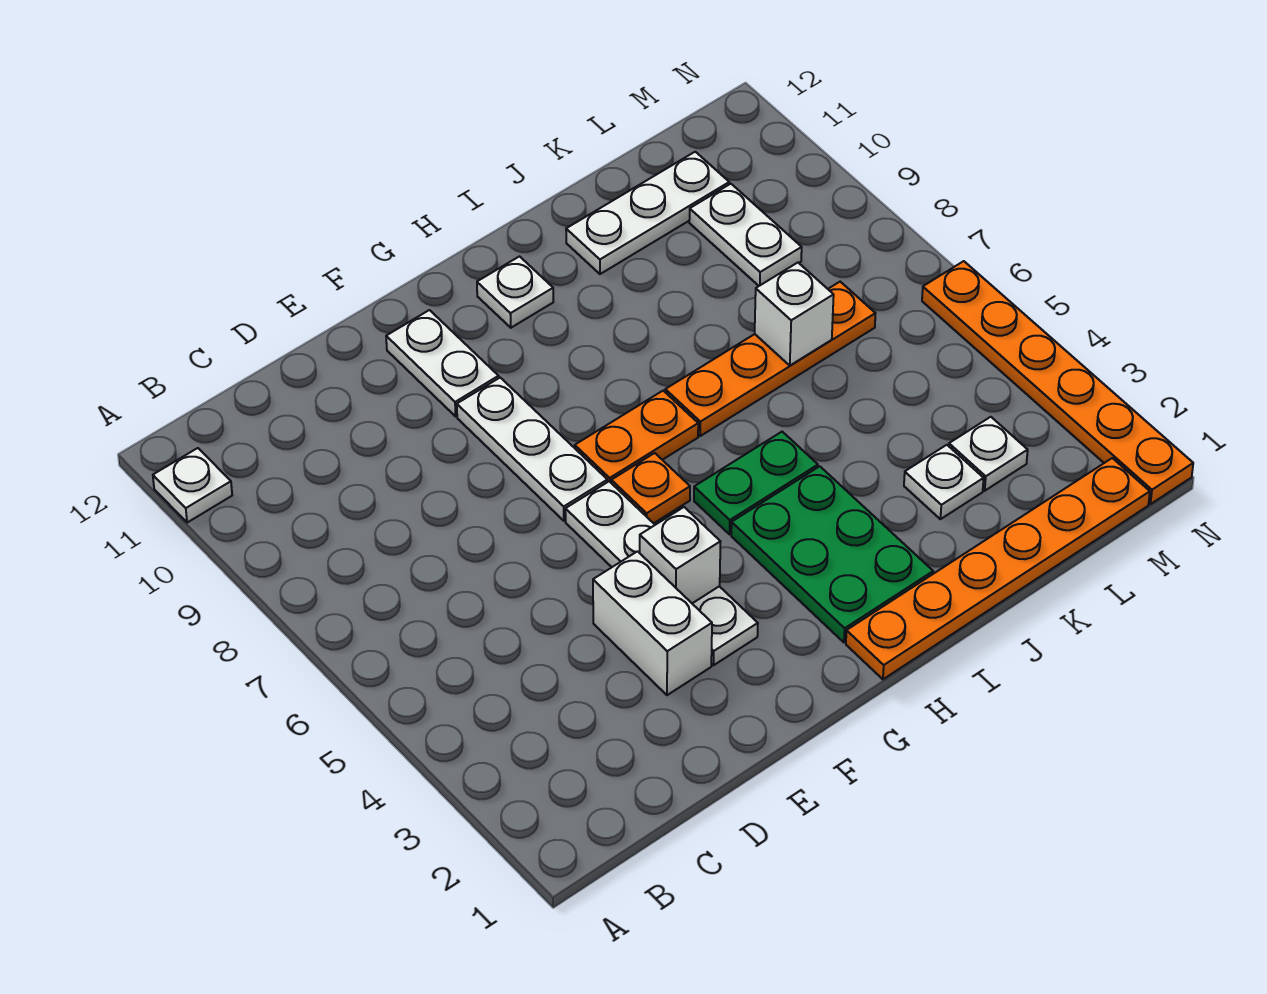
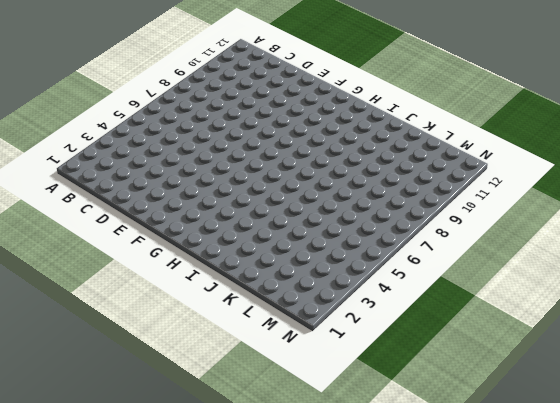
none -> white plate A11 level 1
none -> white brick E3:E4 level 1
none -> white plate F3:F6 level 1

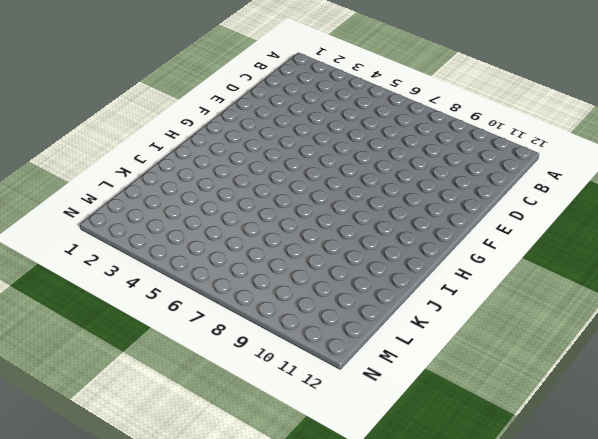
none -> white plate A11 level 1
none -> white brick E3:E4 level 1
none -> white plate F3:F6 level 1

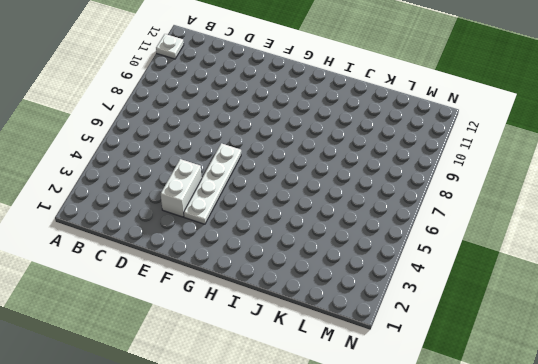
none -> white plate F7:F9 level 1
none -> white plate F10:F11 level 1
none -> orange plate G6 level 1

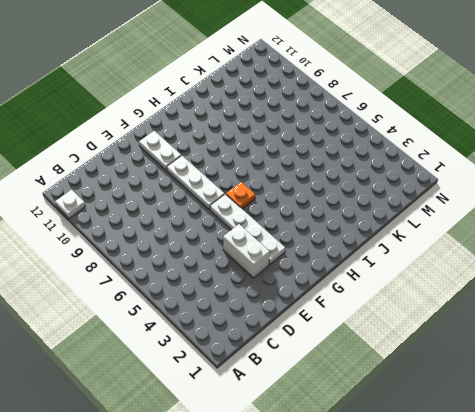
none -> orange plate G7:H7 level 1
none -> orange plate H1:M1 level 1
none -> green plate H2:I4 level 1

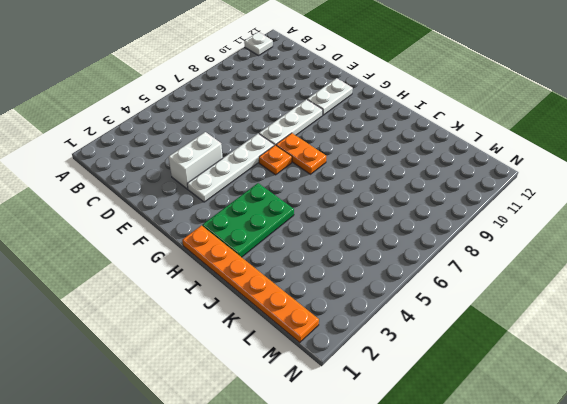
none -> green plate H5:I5 level 1
none -> white plate H11 level 1
none -> orange plate I7:L7 level 1

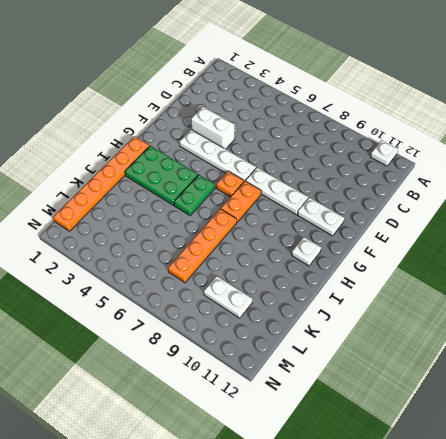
none -> white plate J11:L11 level 1
none -> white plate K3 level 1
none -> white plate L3 level 1

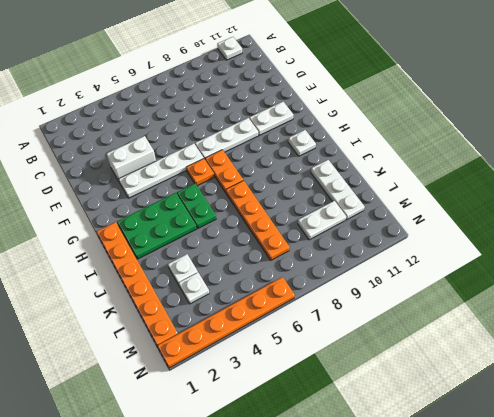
none -> white brick F4 level 2
none -> white brick K7 level 2

